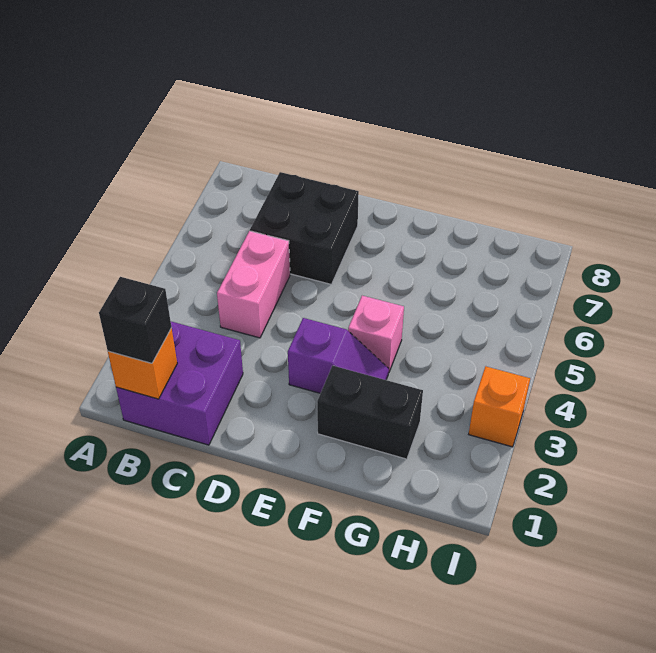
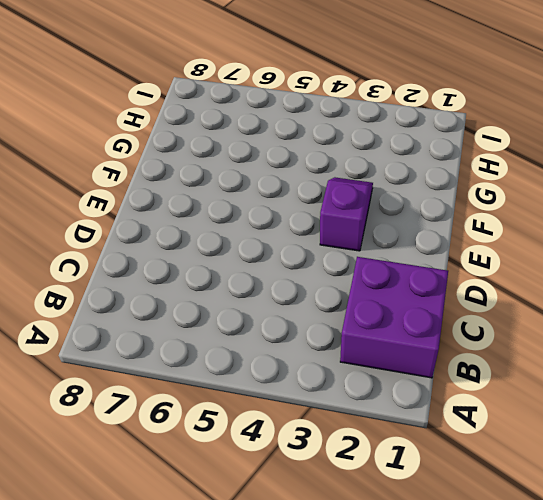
none -> pink brick C4:C5 level 1
none -> black brick C6:D7 level 1

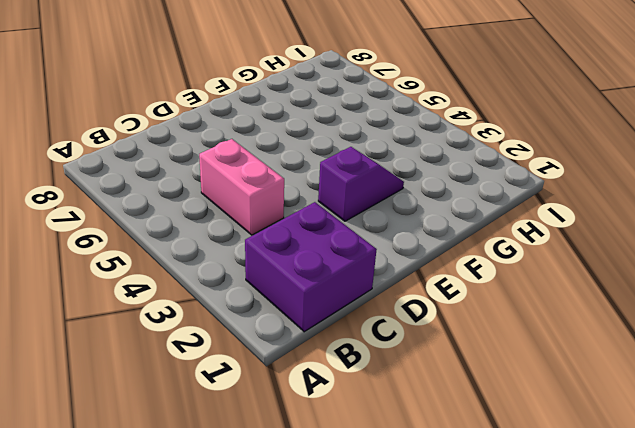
none -> black brick C6:D7 level 1
none -> black brick F2:G2 level 1

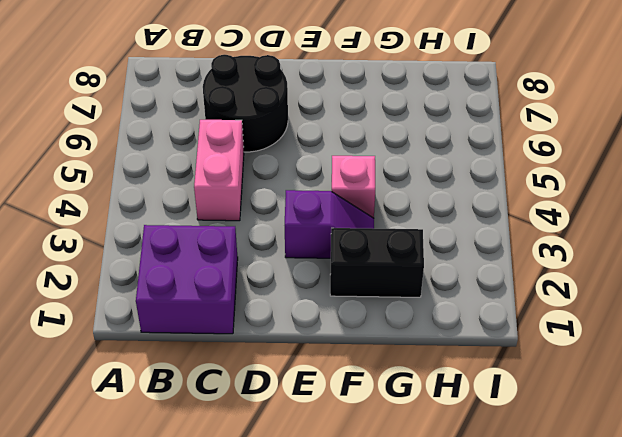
black round brick C6:D7 level 1 -> black brick C6:D7 level 1
none -> orange brick I3 level 1
none -> orange brick B1 level 2

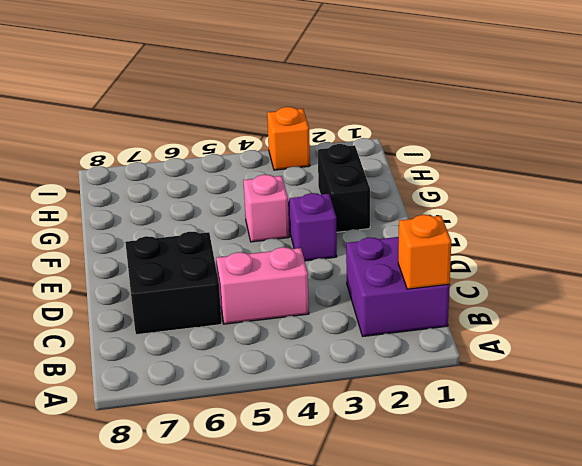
none -> black brick B1 level 3

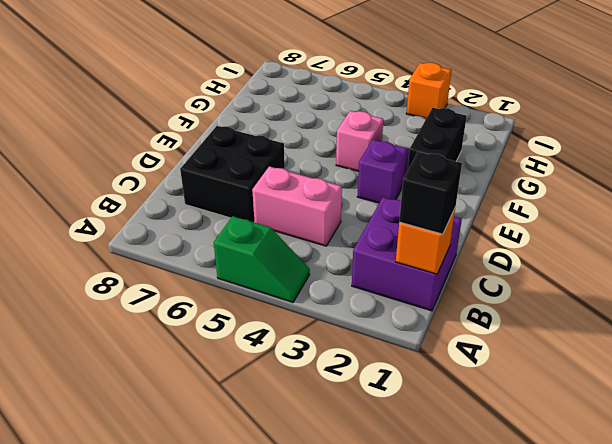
green slope A4:A5 level 1 top 5 -> none

